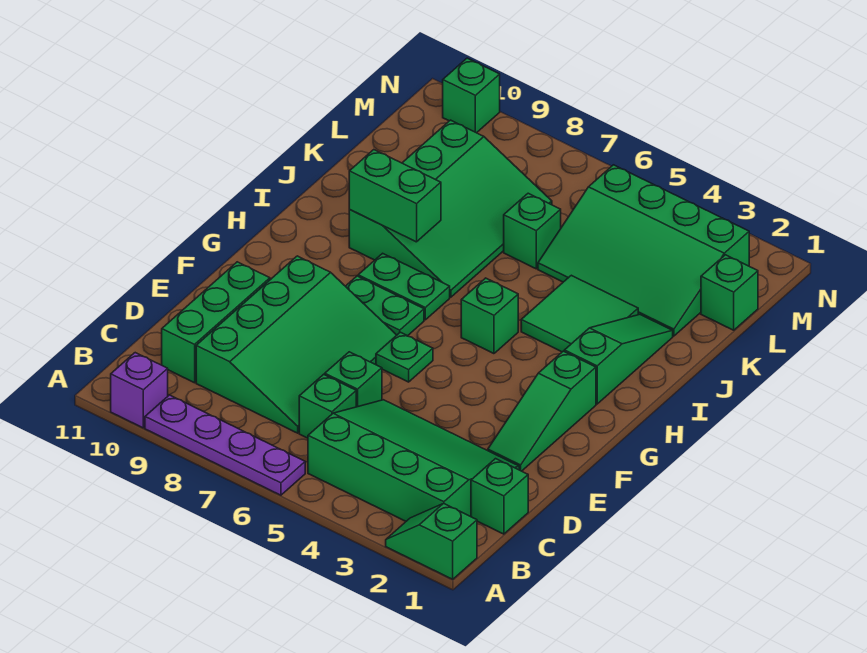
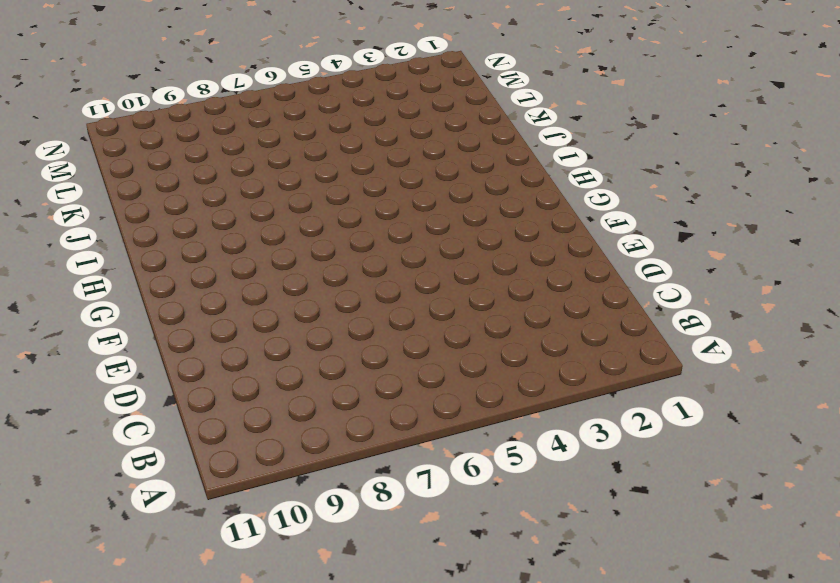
none -> green slope A1:A2 level 1 top 1
none -> purple plate A6:A9 level 1
none -> purple brick A10 level 1

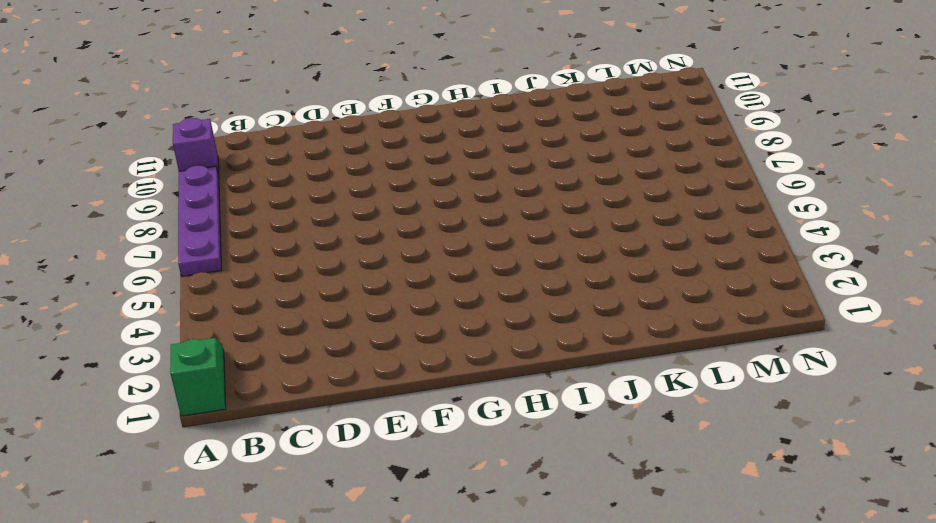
none -> green slope B2:D5 level 1 top B
none -> green brick C1 level 1
none -> green brick C6 level 1

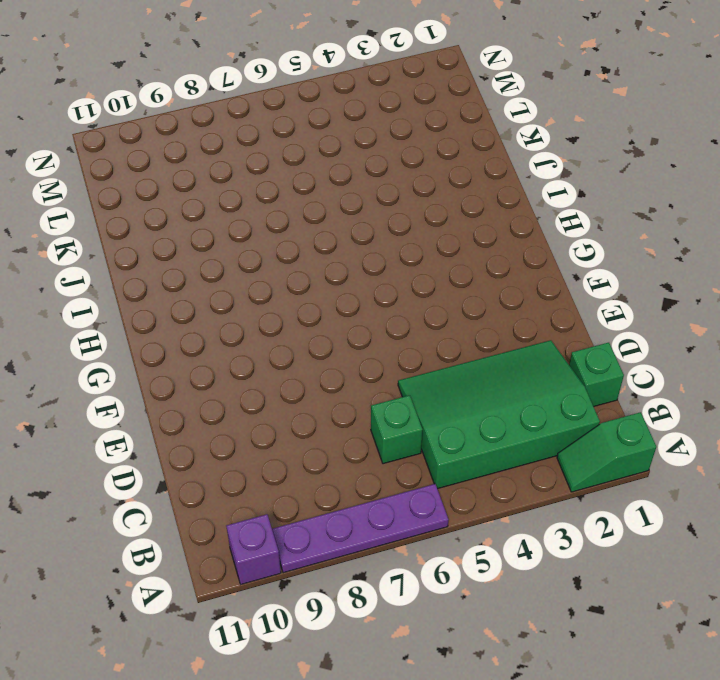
none -> green slope C7:F9 level 1 top 9
none -> green brick C10:E10 level 1
none -> green brick D6 level 1

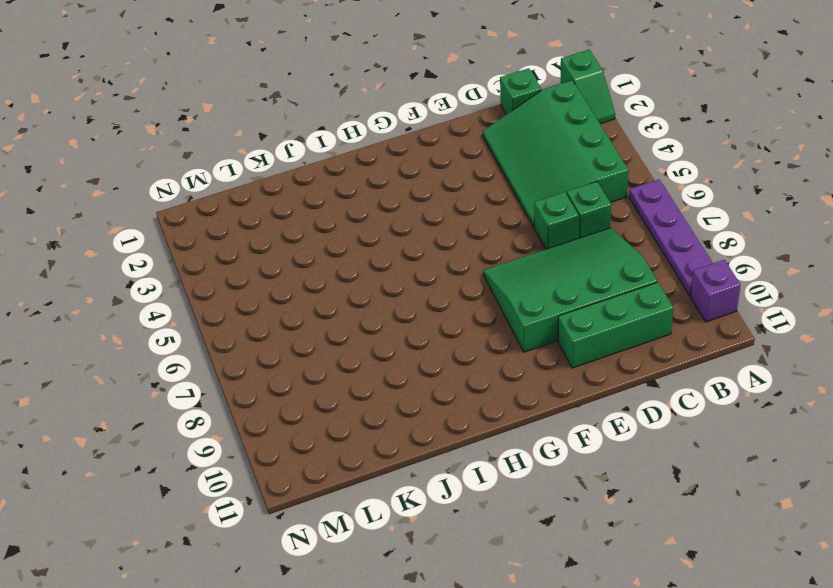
none -> green slope E2:G2 level 1 top G
none -> green plate F6 level 1
none -> green plate G7:G8 level 1

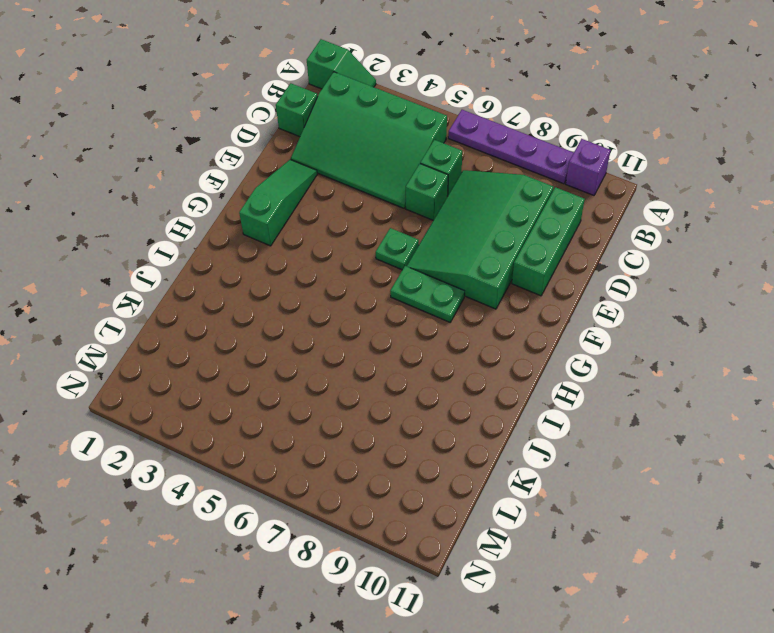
none -> green slope H2:J2 level 1 top H
none -> green brick H5 level 1
none -> green plate H7:H8 level 1

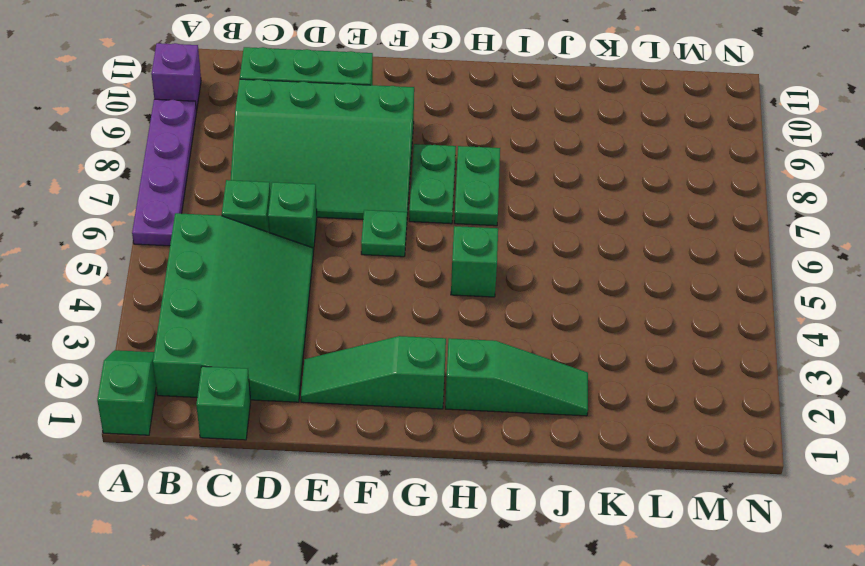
none -> green tile I3:J4 level 1
none -> green slope I7:L9 level 1 top 9
none -> green slope K2:M5 level 1 top M

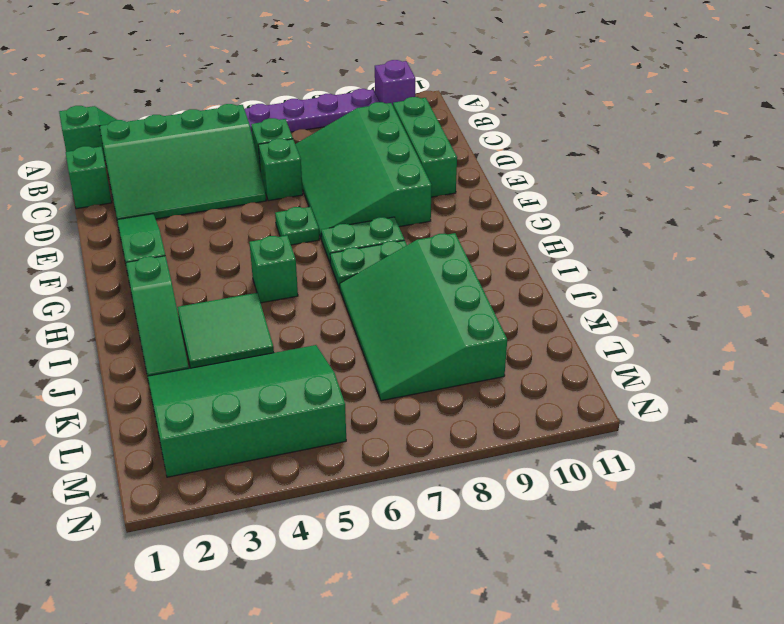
none -> green brick K6 level 1
none -> green brick L1 level 1
none -> green brick N10 level 1

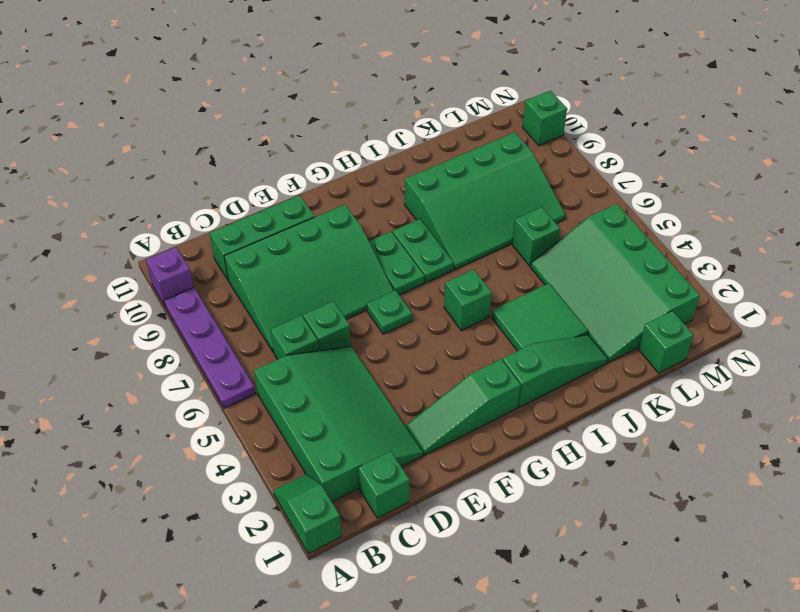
none -> green brick I8:I9 level 2

